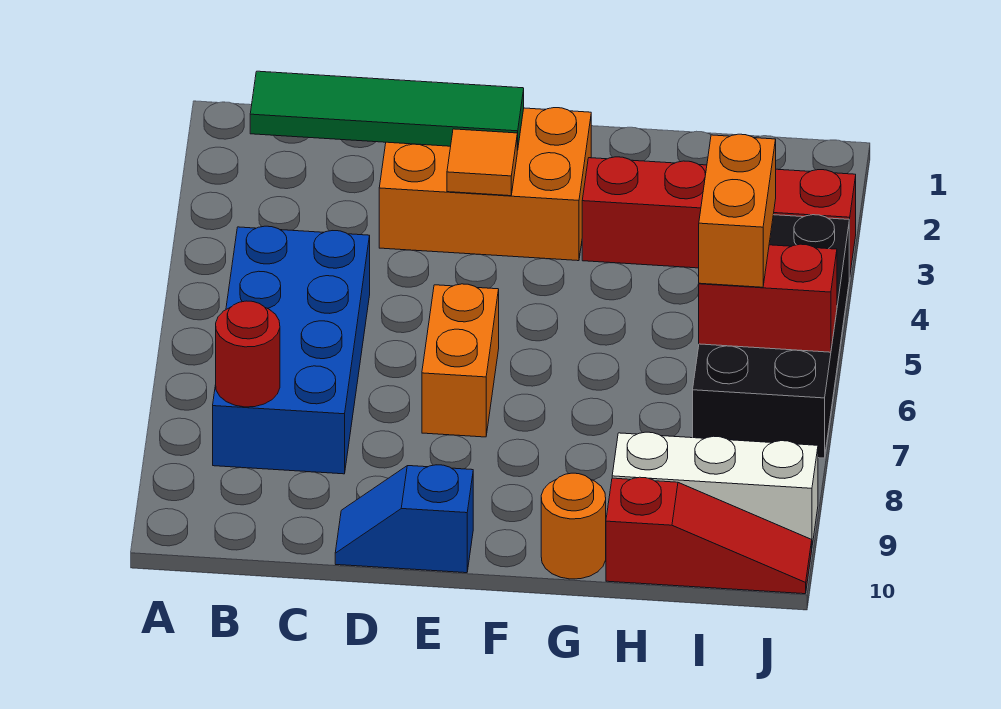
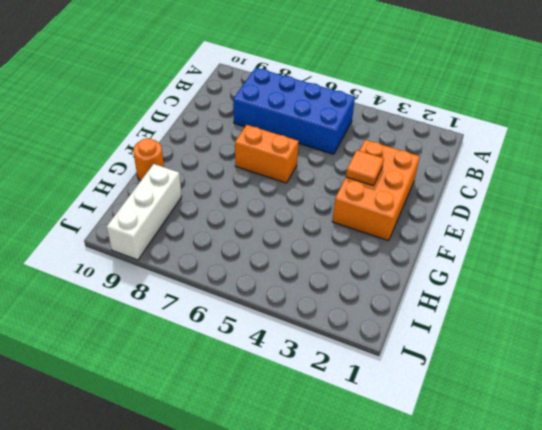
none -> blue slope D10:E10 level 1 top E
none -> red brick G3:J3 level 1
none -> red slope H10:J10 level 1 top H

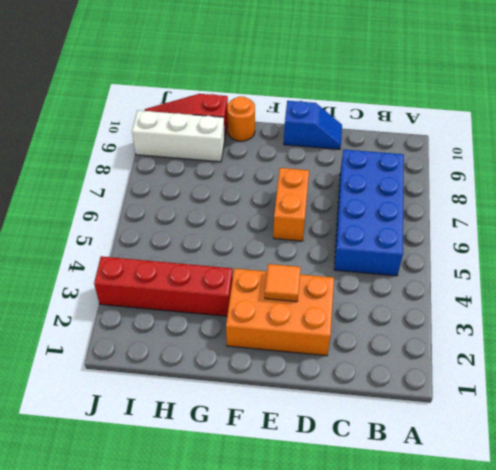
none -> black brick I4:J7 level 1
none -> green tile B2:E2 level 2
none -> red round brick B8 level 2

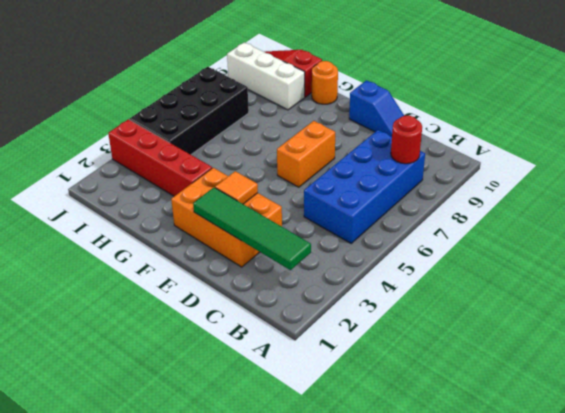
none -> red brick I6:J6 level 2
none -> orange brick I5:I6 level 3

